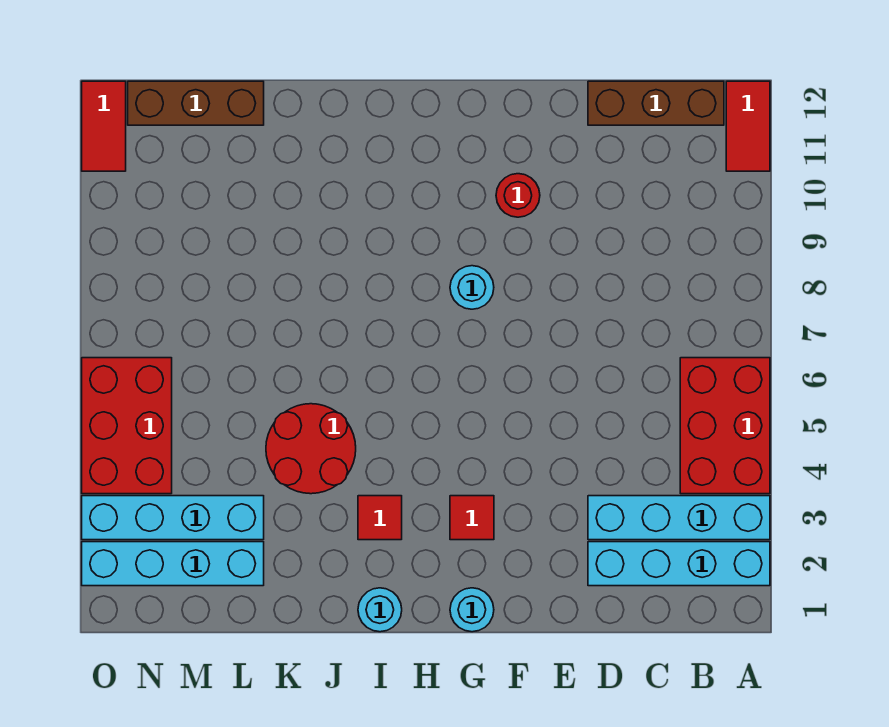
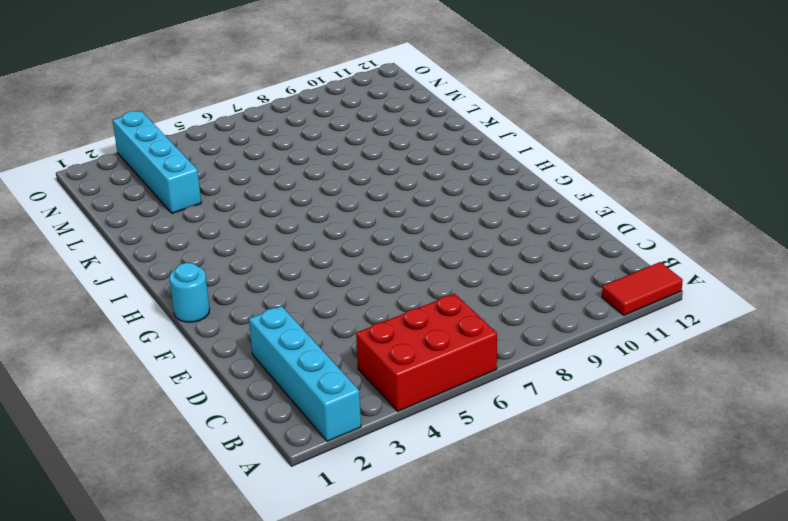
none -> cyan brick A3:D3 level 1
none -> brown brick B12:D12 level 1
none -> red round brick F10 level 1

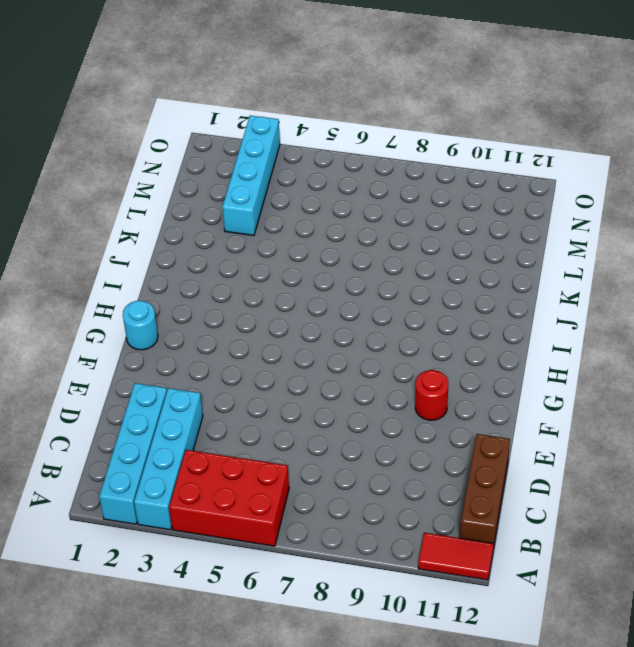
none -> red tile G3 level 1
none -> cyan round brick G8 level 1
none -> cyan round brick I1 level 1

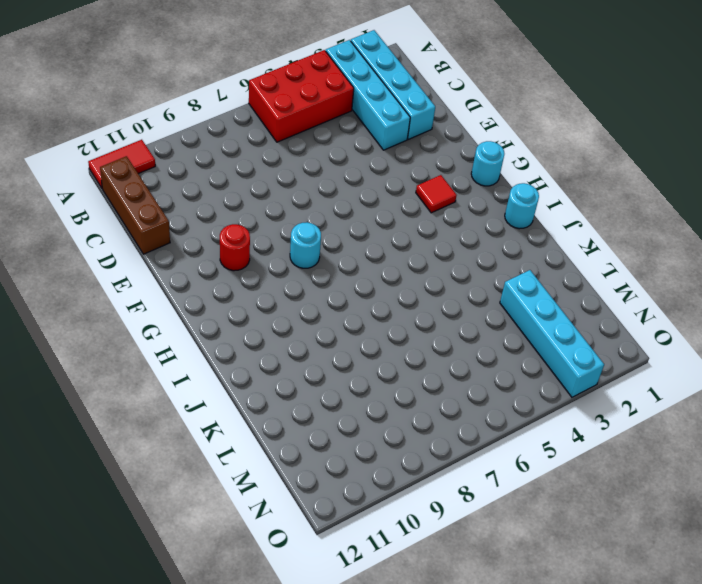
none -> red tile I3 level 1
none -> red round brick J4:K5 level 1
none -> cyan brick L2:O2 level 1

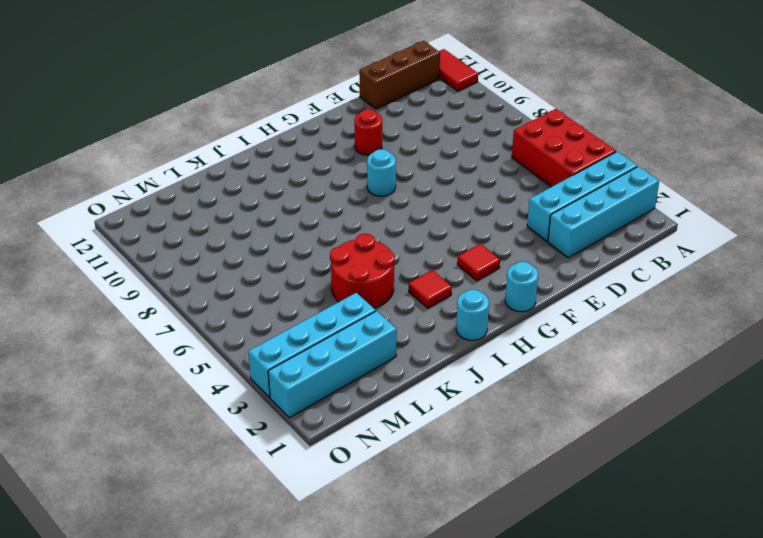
none -> brown brick L12:N12 level 1
none -> red brick N4:O6 level 1
none -> red tile O11:O12 level 1

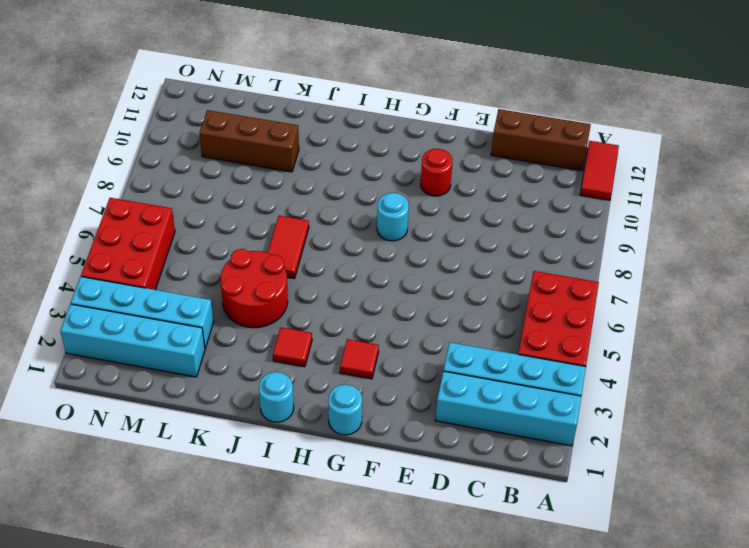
red tile J6:J7 level 1 -> red tile O11:O12 level 1
brown brick K10:M10 level 1 -> brown brick L12:N12 level 1

